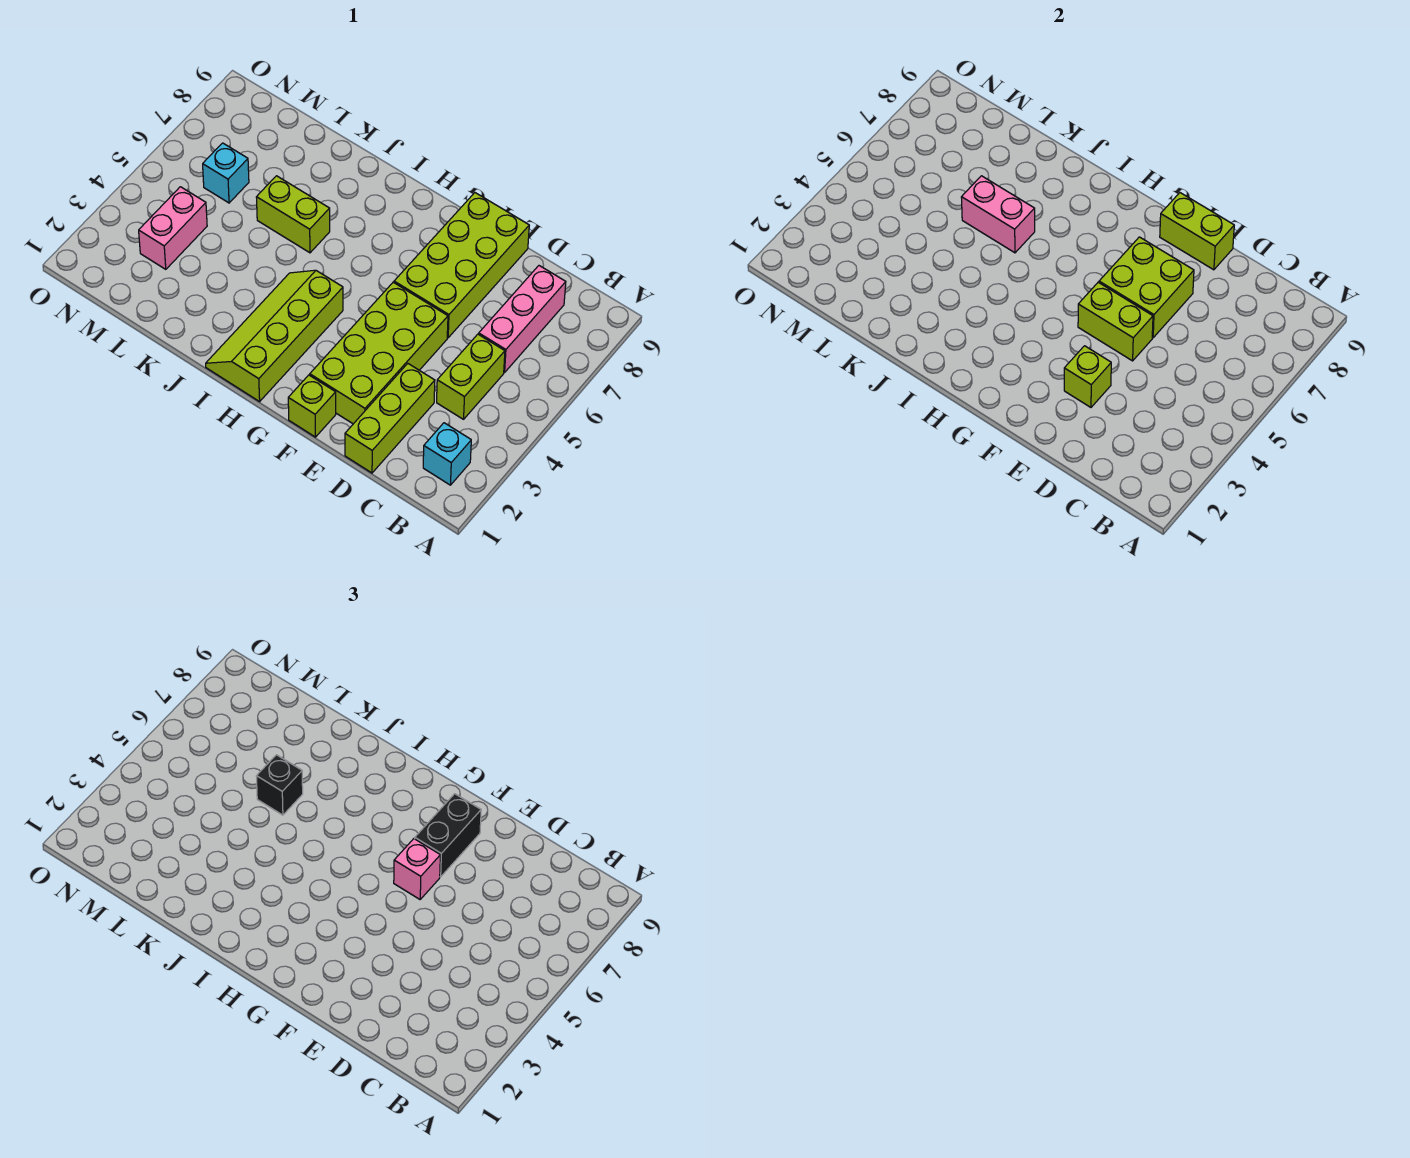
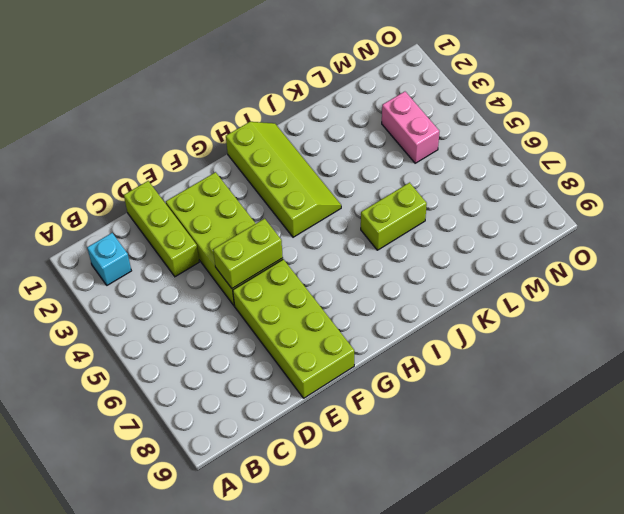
none -> lime brick C4:C5 level 1
none -> pink brick C6:C8 level 1
none -> lime brick F1 level 1

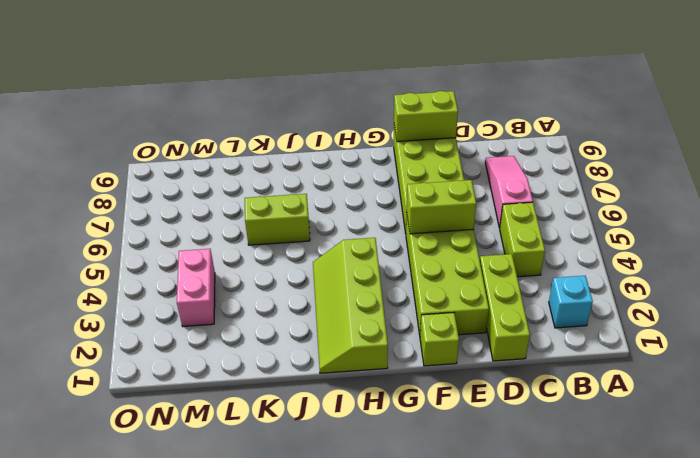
pink slope C6:C8 level 1 top 6 -> pink brick C6:C8 level 1
none -> cyan brick M6 level 1
none -> lime brick E3 level 2
none -> lime brick E6:F7 level 2

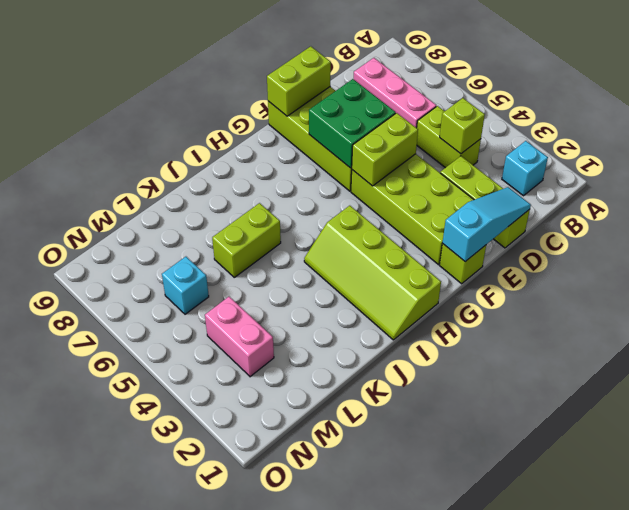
lime brick C4 level 2 -> lime brick E3 level 2
cyan slope D1:F1 level 2 top F -> none
green brick E6:F7 level 2 -> lime brick E6:F7 level 2
none -> pink brick J6:K6 level 2
none -> pink brick F6 level 3
none -> black brick F7:F8 level 3

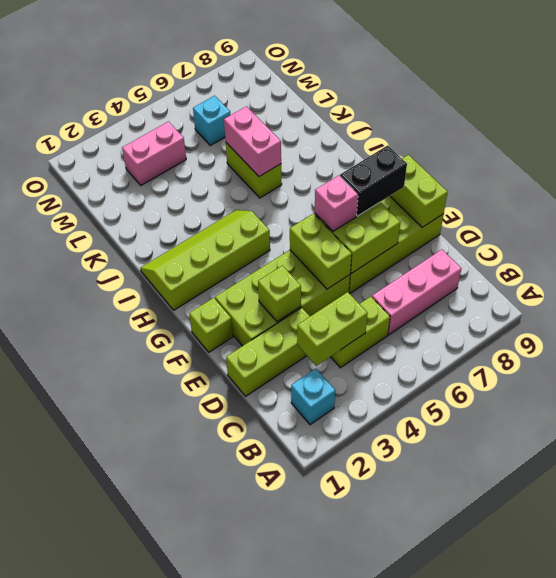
lime brick C3:C4 level 2 -> none
none -> black brick K6 level 3

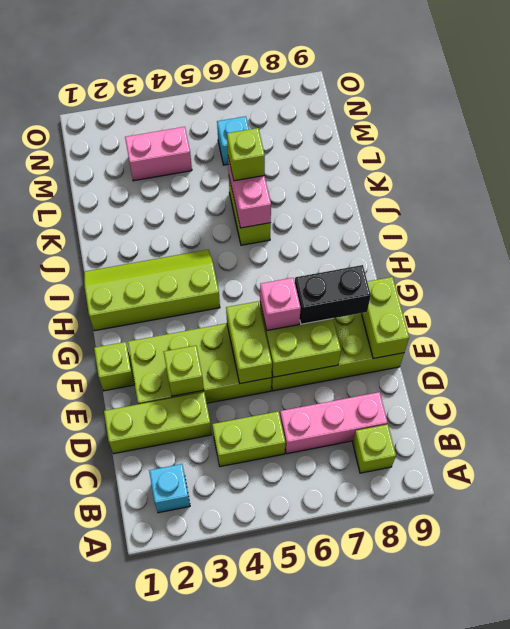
lime brick B8 level 1 -> none
lime brick K6 level 3 -> black brick K6 level 3

